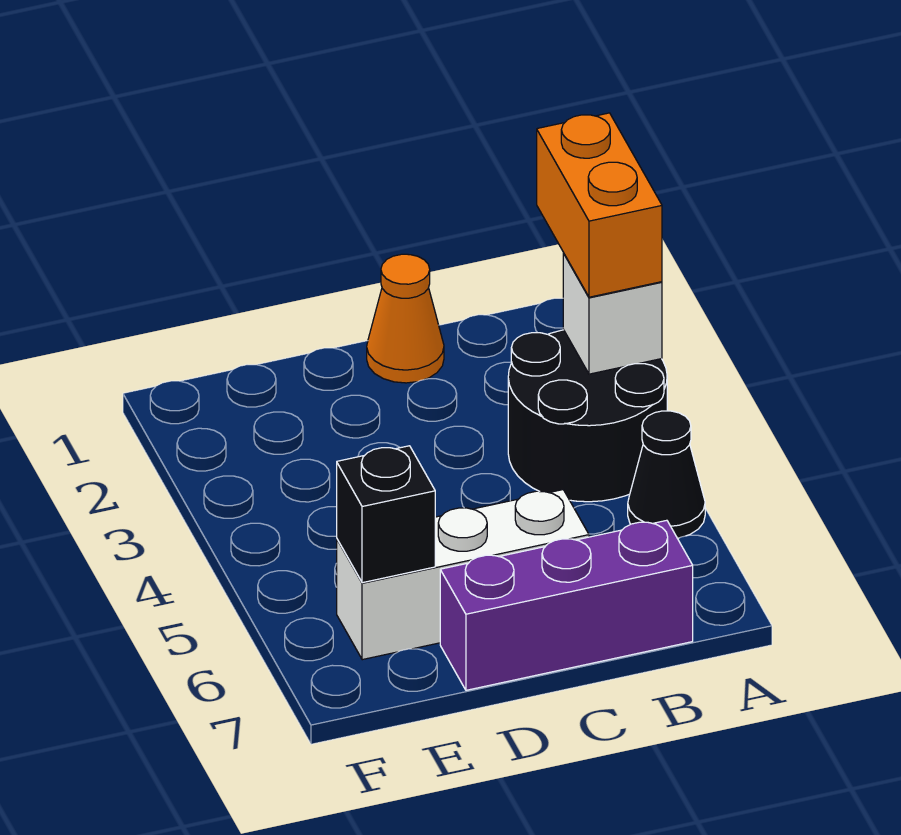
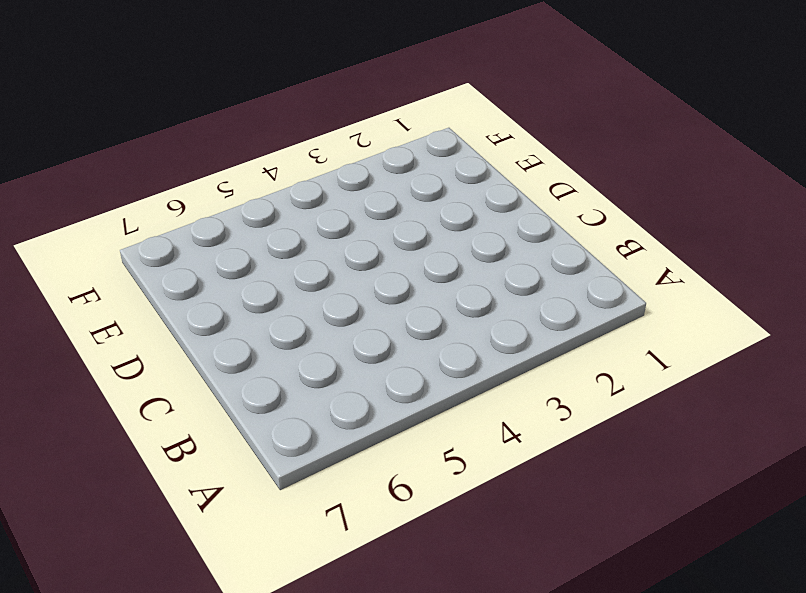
none -> black round brick A3:B4 level 1
none -> black cone A5 level 1

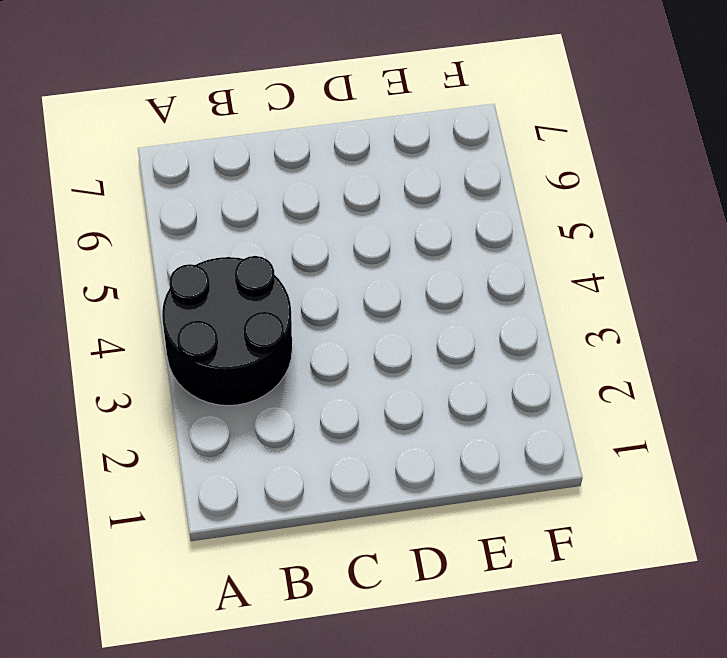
none -> black cone A5 level 1
none -> purple brick B7:D7 level 1

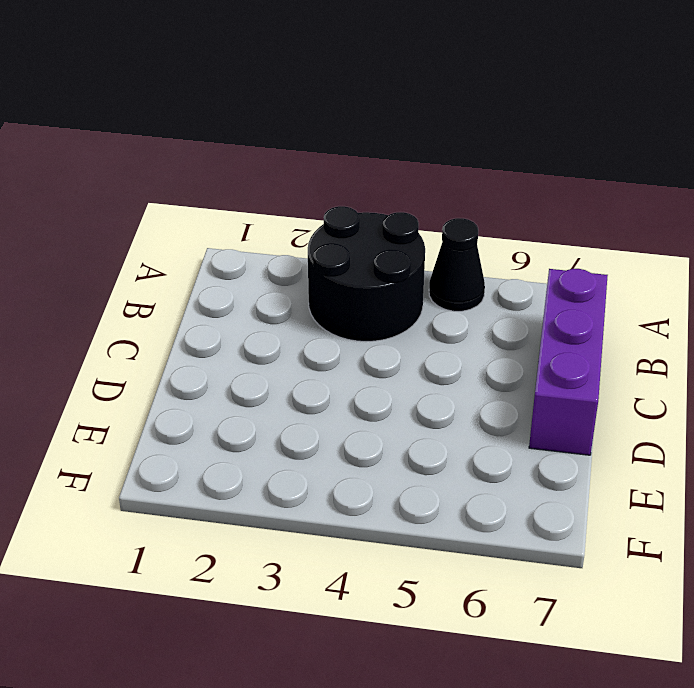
none -> orange cone C1 level 1
none -> white brick C6:E6 level 1

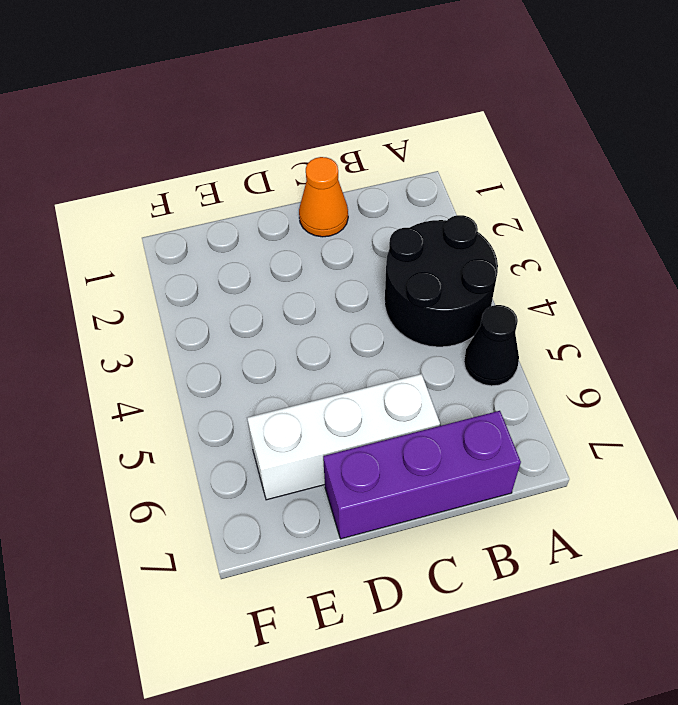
none -> white brick A3 level 2
none -> black brick E6 level 2

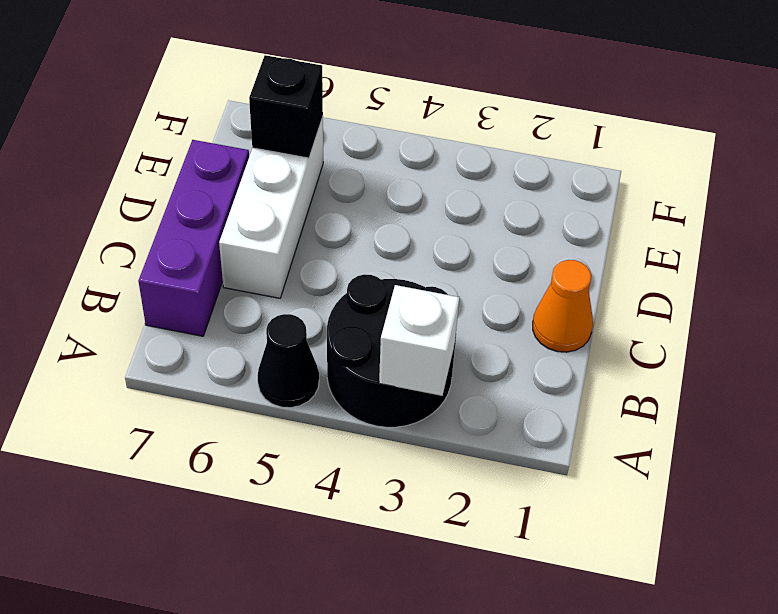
none -> orange brick A2:A3 level 3

